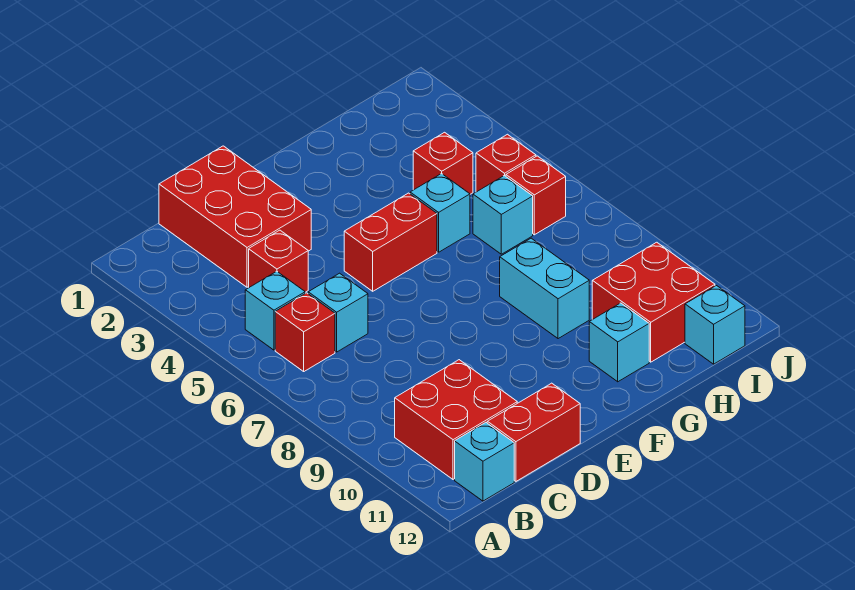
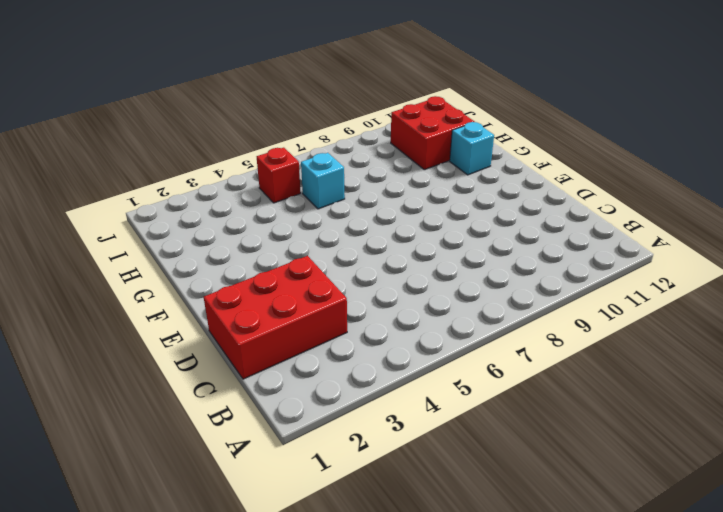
none -> cyan brick B5 level 1
none -> red brick B6 level 1
none -> red brick B10:C11 level 1

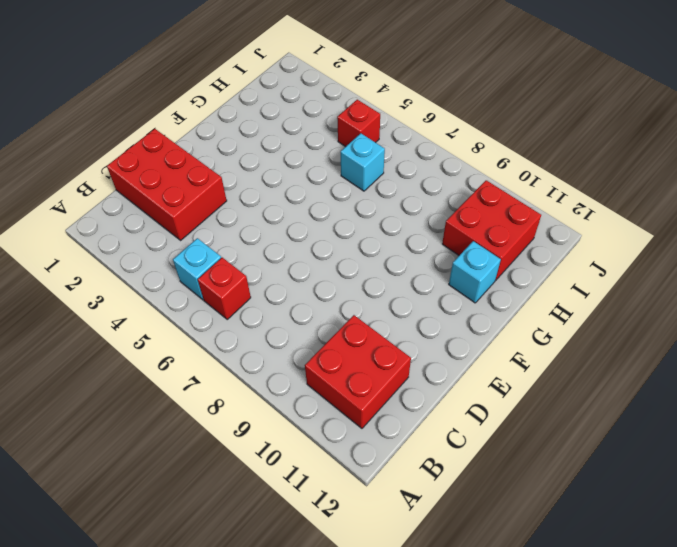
none -> cyan brick B12 level 1
none -> red brick C4 level 1
none -> cyan brick C6 level 1

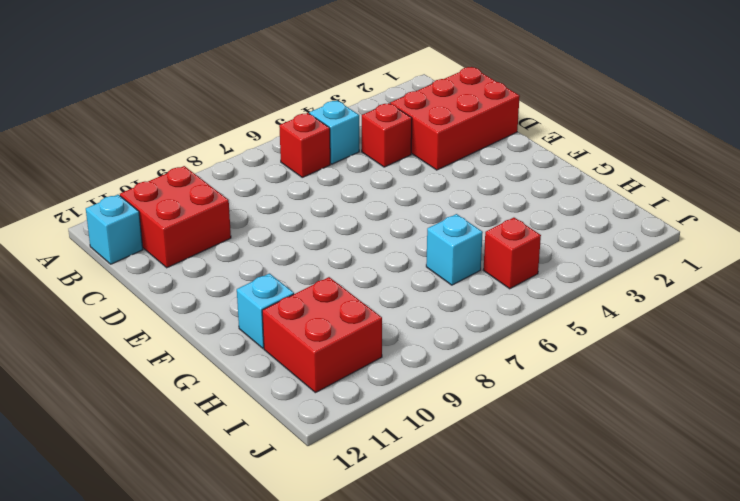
none -> cyan brick C6 level 1
none -> red brick C12:D12 level 1
none -> red brick E5:F5 level 1

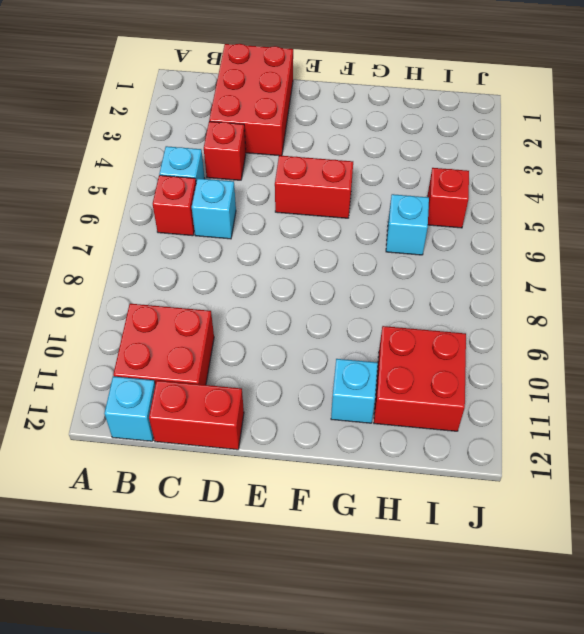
none -> cyan brick G5 level 1
none -> cyan brick G8:G9 level 1
none -> red brick H4 level 1

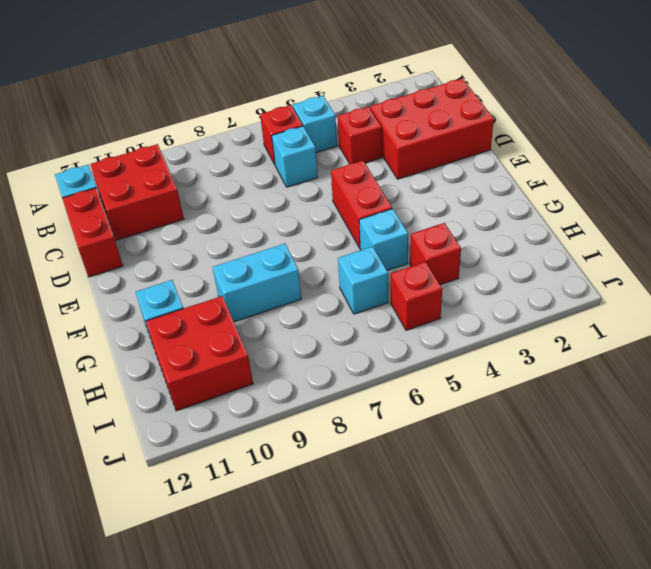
none -> red brick I6 level 1
none -> cyan brick I12 level 1

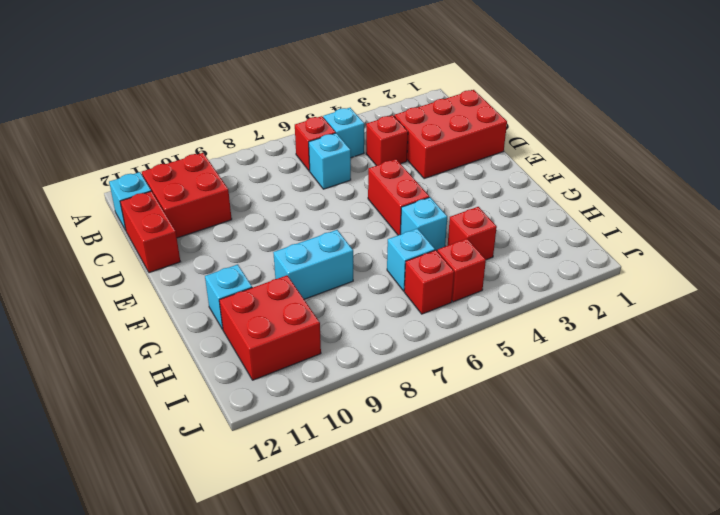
none -> cyan brick I12 level 1

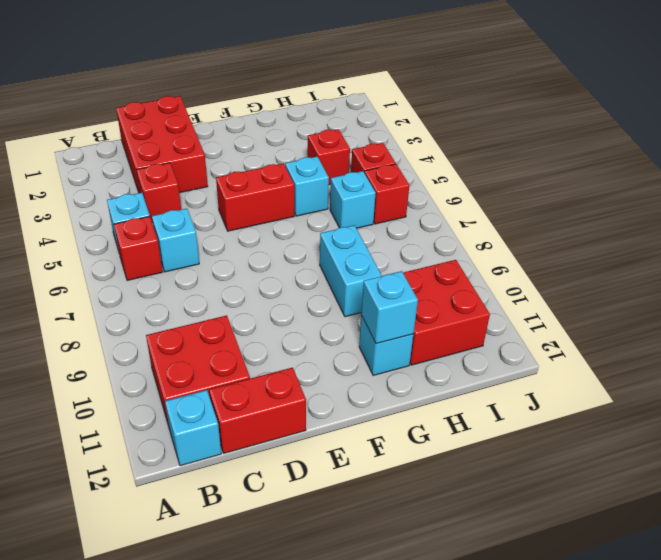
cyan brick G11 level 2 -> cyan brick I12 level 1

